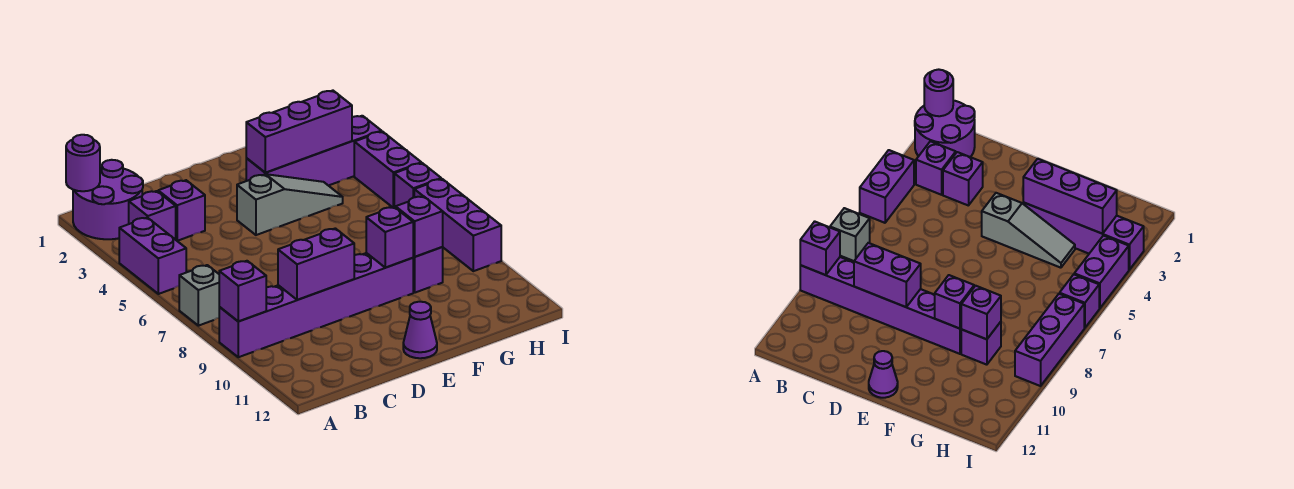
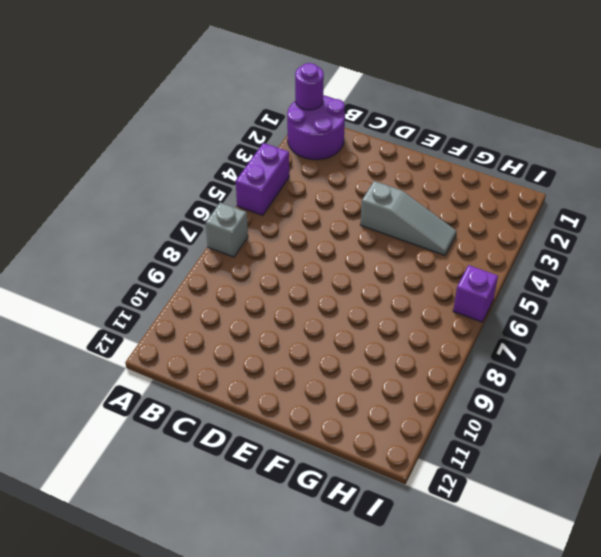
none -> purple brick A9:F9 level 1
none -> purple brick B3 level 1
none -> purple brick C3 level 1

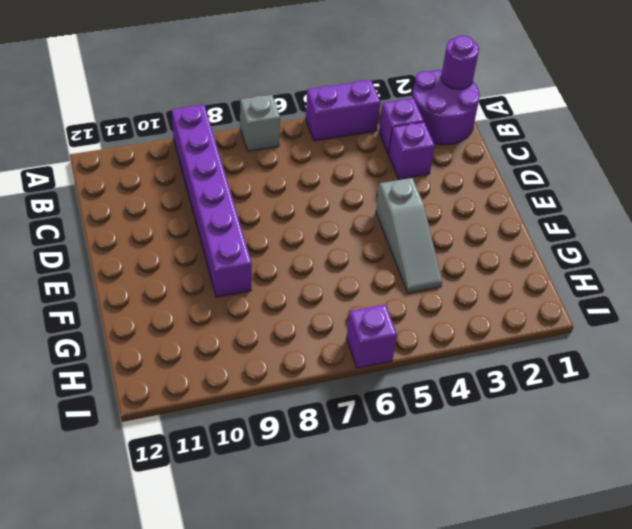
none -> purple cone E12 level 1
none -> purple brick F3:I3 level 1
none -> purple brick G9 level 1

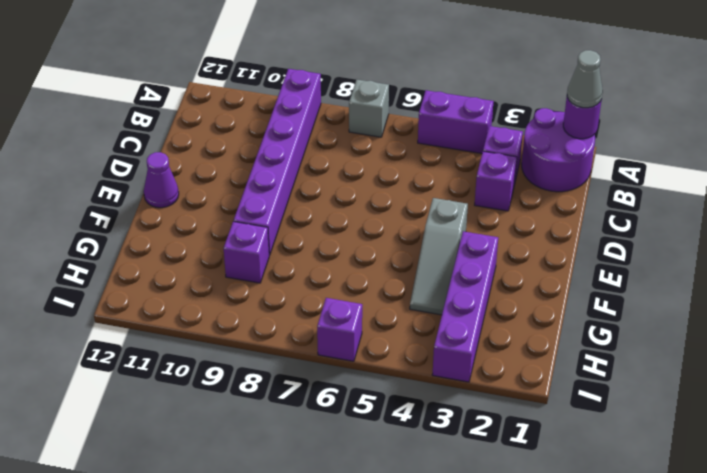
grey cone A1 level 3 -> none
none -> purple brick I4:I5 level 1
none -> purple brick I7:I9 level 1
none -> purple brick A9 level 2

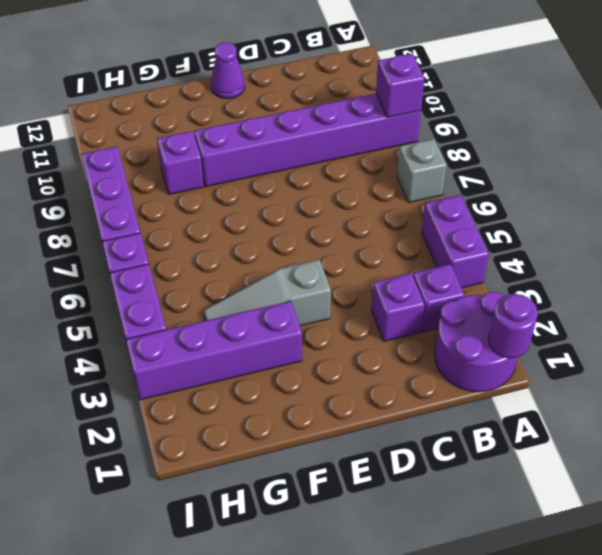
none -> purple brick C9:D9 level 2
none -> purple brick F3:H3 level 2
none -> purple brick F9 level 2

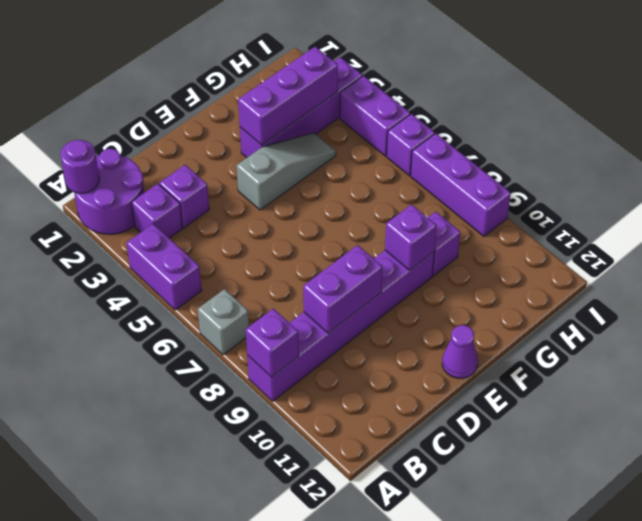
none -> purple brick G9 level 2

